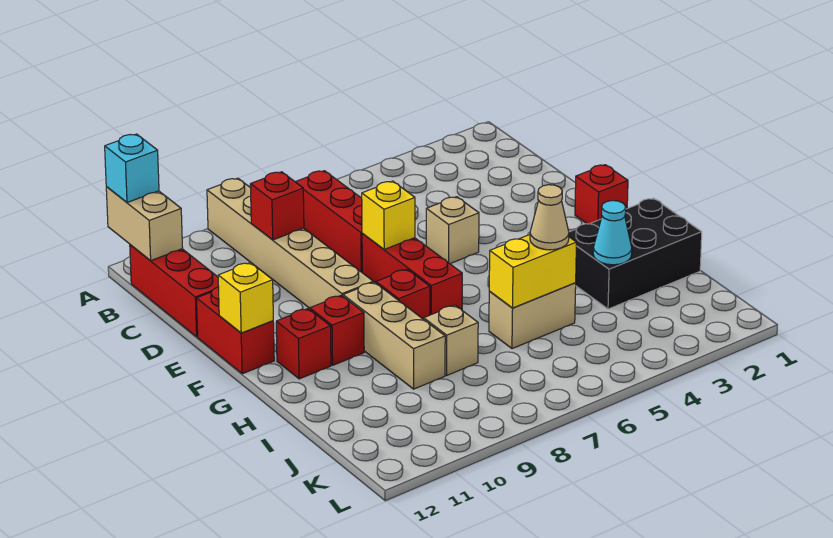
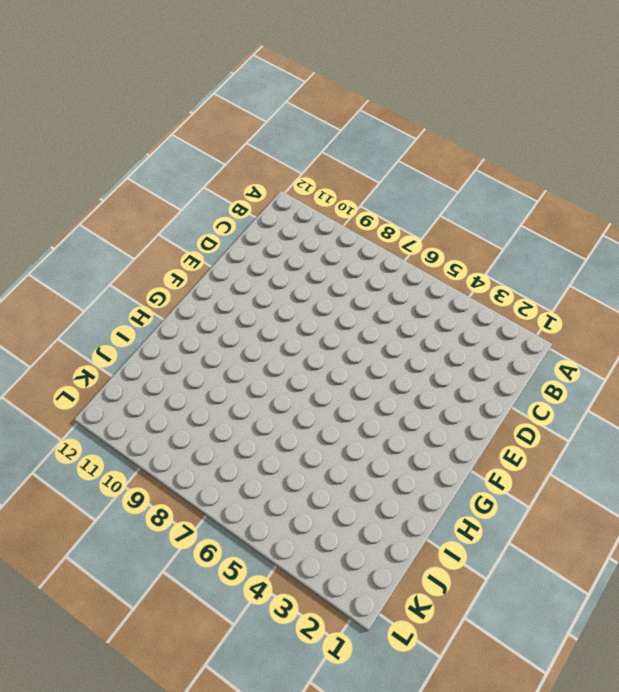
none -> tan brick A9:F9 level 1
none -> red brick B7:D7 level 1
none -> red brick B12:D12 level 1

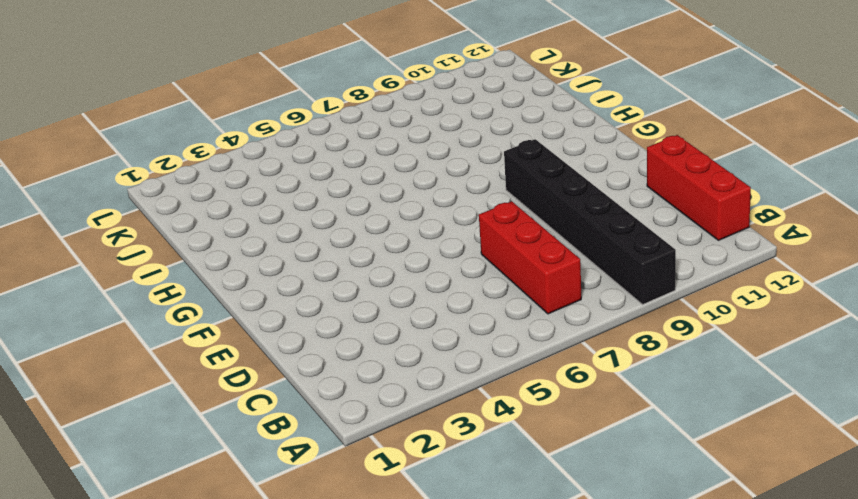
black brick A9:F9 level 1 -> tan brick A9:F9 level 1
none -> tan brick E5 level 1
none -> red brick E7:G7 level 1
none -> red brick E12:F12 level 1

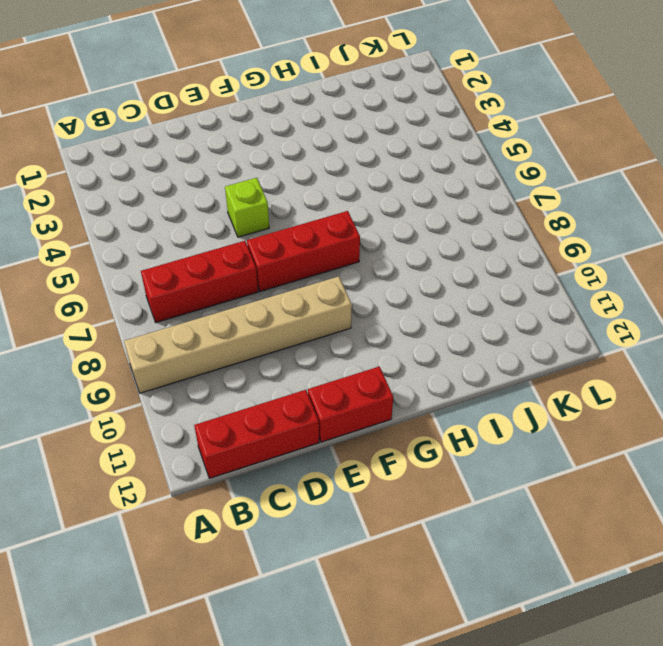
lime brick E5 level 1 -> tan brick E5 level 1
none -> red brick F1 level 1
none -> red brick G8 level 1
none -> tan brick G9:I9 level 1

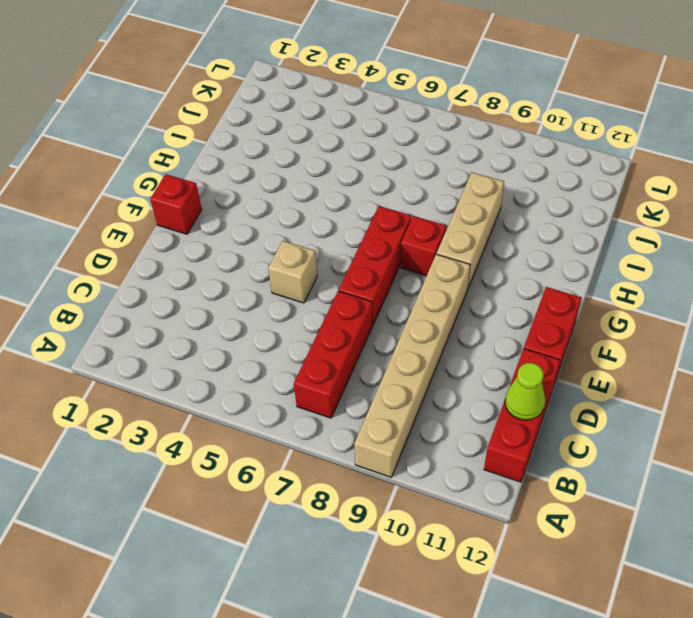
lime cone C12 level 2 -> none
none -> red brick G10 level 1
none -> red brick G11 level 1
none -> black brick H1:I3 level 1

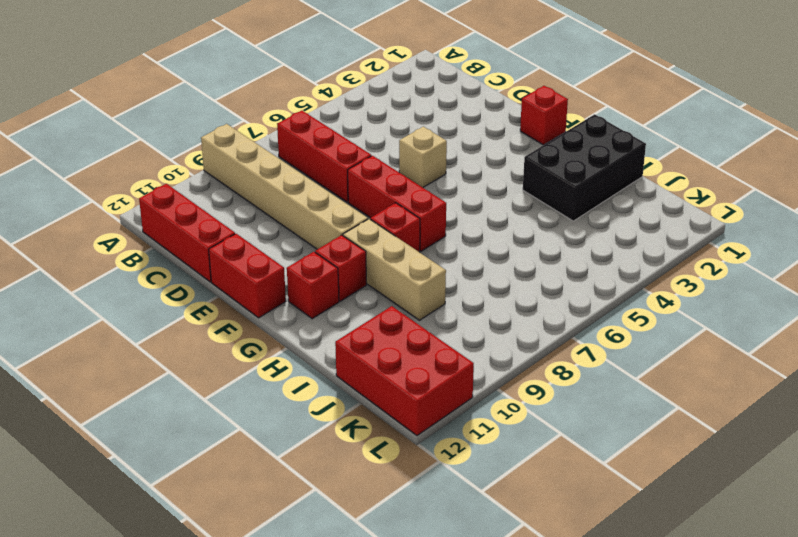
red brick J11:L12 level 1 -> none
none -> tan brick I5:I6 level 1
none -> tan brick I8 level 1
none -> tan brick A12:B12 level 2

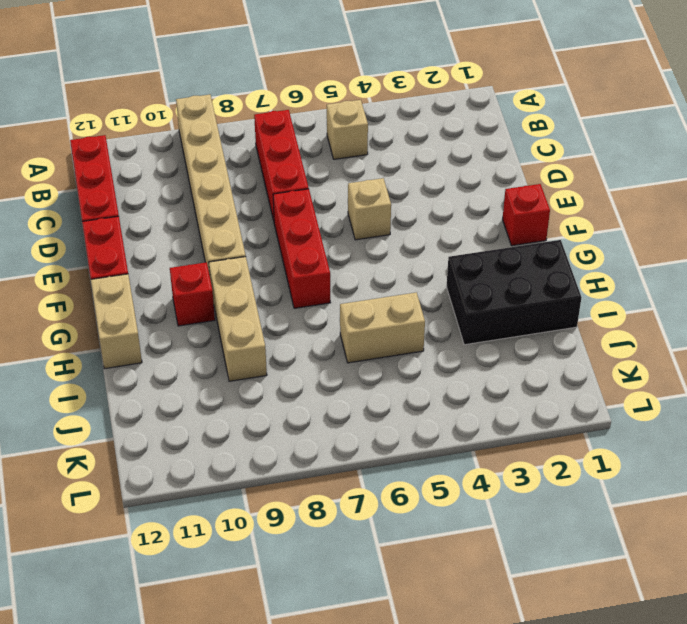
tan brick B5 level 1 -> tan brick I8 level 1
tan brick G12:H12 level 1 -> tan brick A12:B12 level 2
none -> red brick G8 level 1
none -> red brick G11 level 1
none -> red brick C9 level 2

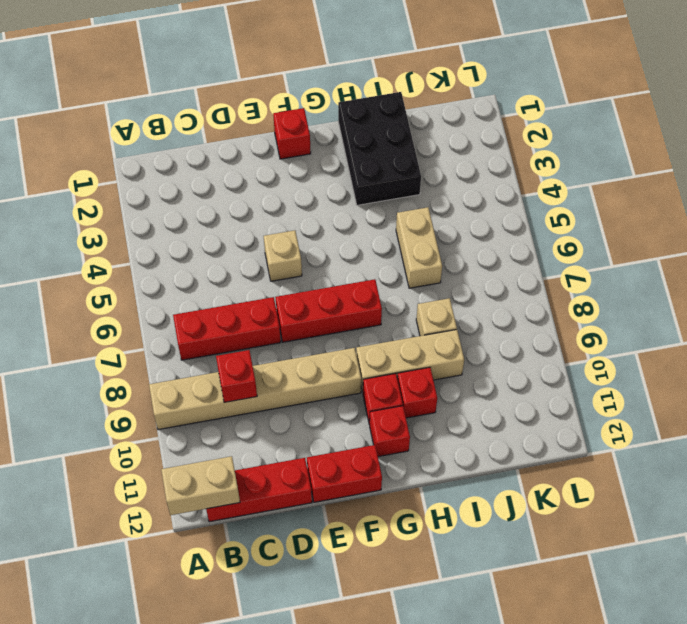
red brick H10 level 1 -> red brick G8 level 1
none -> yellow brick E7 level 2
none -> yellow brick F12 level 2
none -> cyan cone I3 level 2

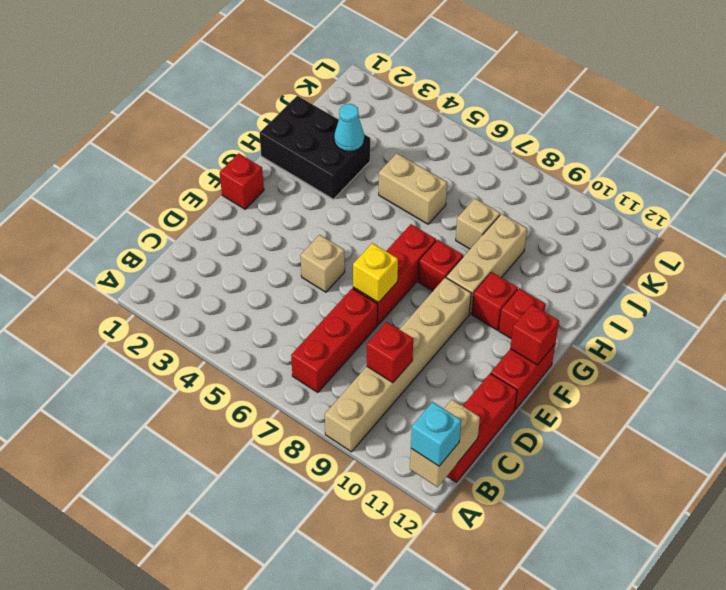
red brick F12 level 2 -> yellow brick F12 level 2
none -> yellow brick I5:I6 level 2
none -> tan cone I5 level 3

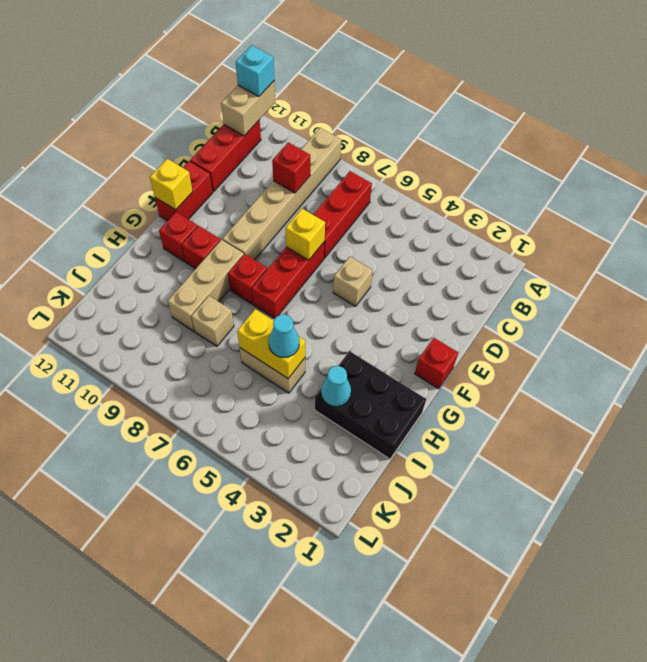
cyan cone I5 level 3 -> tan cone I5 level 3

